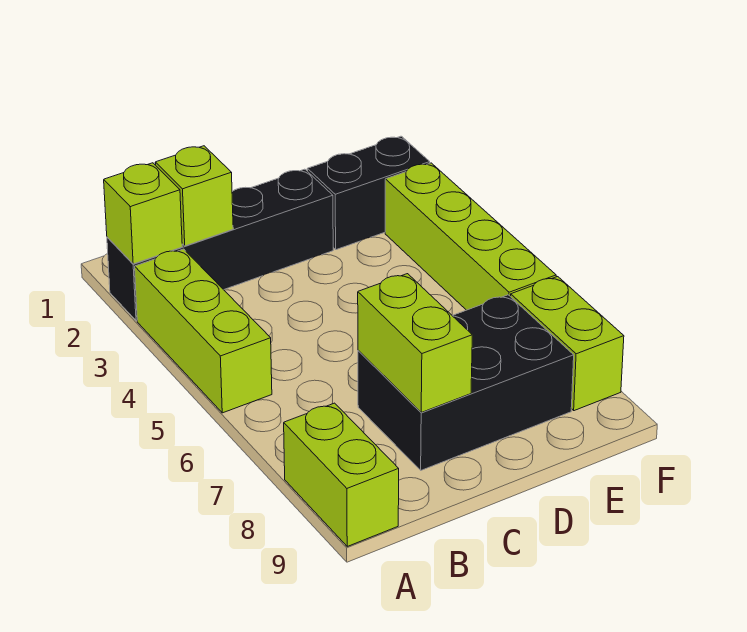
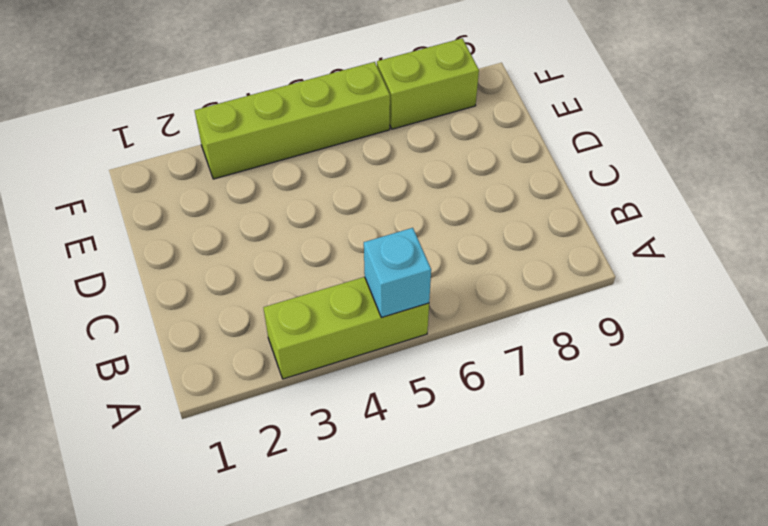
cyan brick A5 level 2 -> none
none -> black brick A2:D2 level 1
none -> lime brick A8:A9 level 1

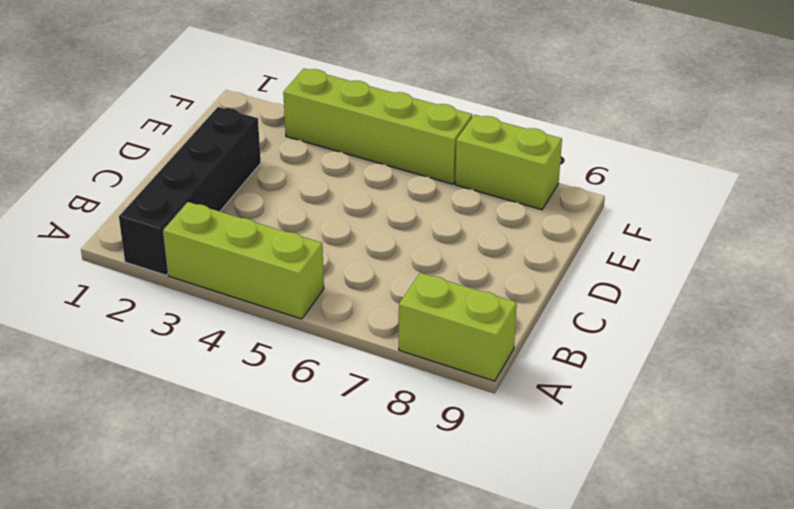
none -> black brick C7:E8 level 1
none -> black brick E2:F2 level 1

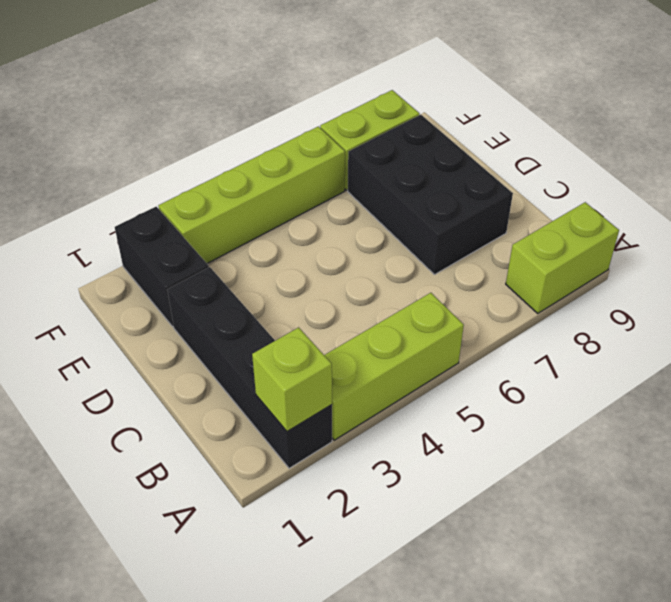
none -> lime brick B2 level 2
none -> lime brick C7:C8 level 2

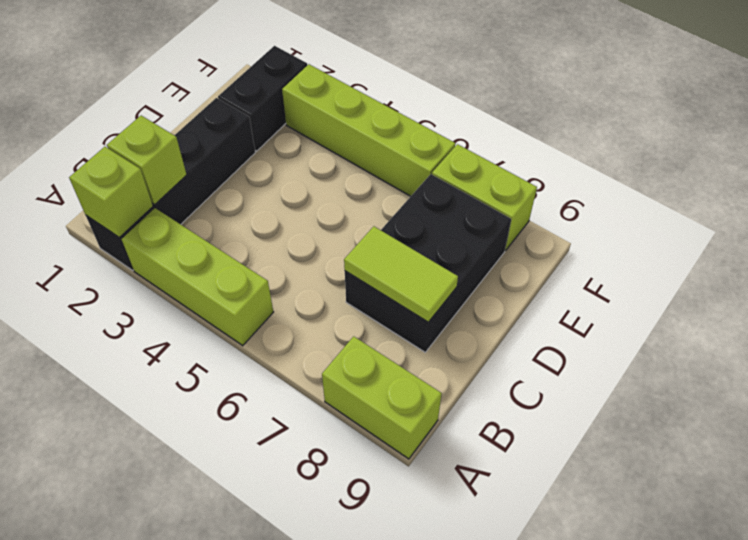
lime tile C7:C8 level 2 -> lime brick C7:C8 level 2

